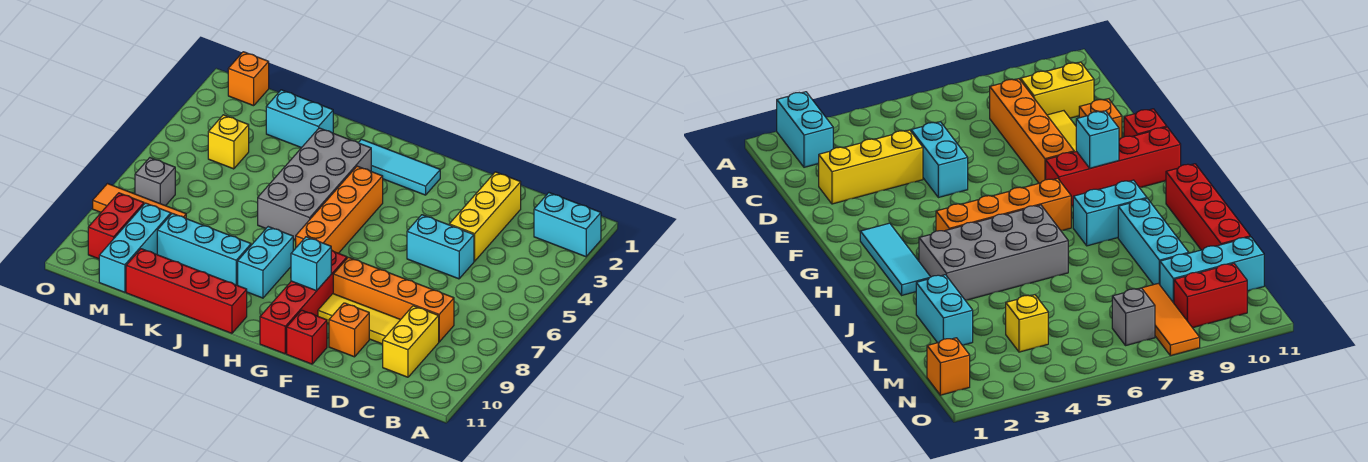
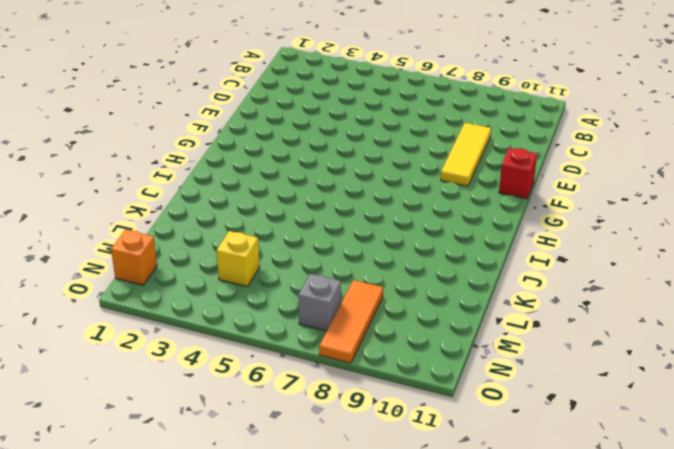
none -> cyan brick A2:B2 level 1
none -> orange brick C8:F8 level 1
none -> yellow brick C9:C10 level 1

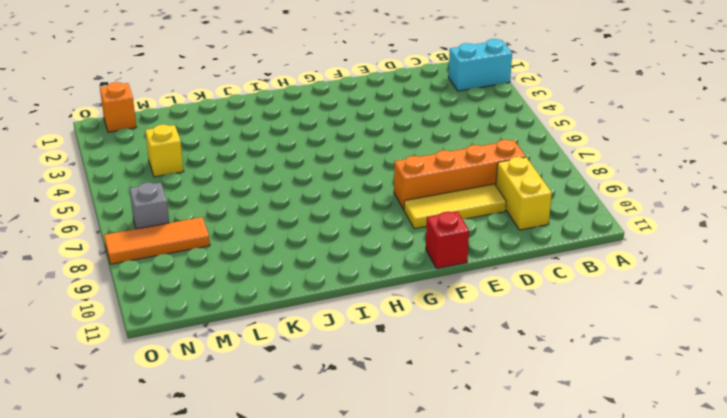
none -> yellow brick D2:D4 level 1
none -> cyan brick D5:E5 level 1
none -> orange brick E10 level 1

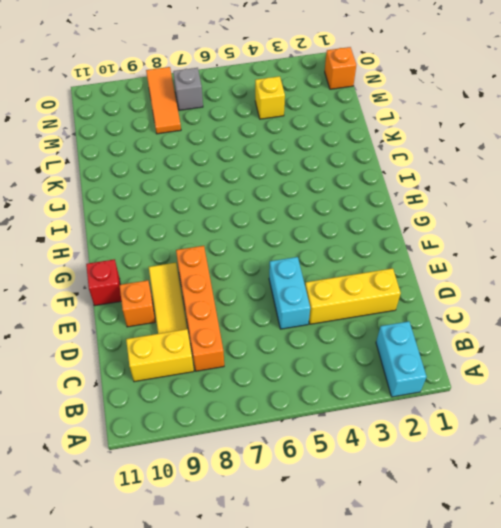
none -> cyan tile G2:I2 level 1
none -> red brick G8:G11 level 1
none -> orange brick H4:H7 level 1

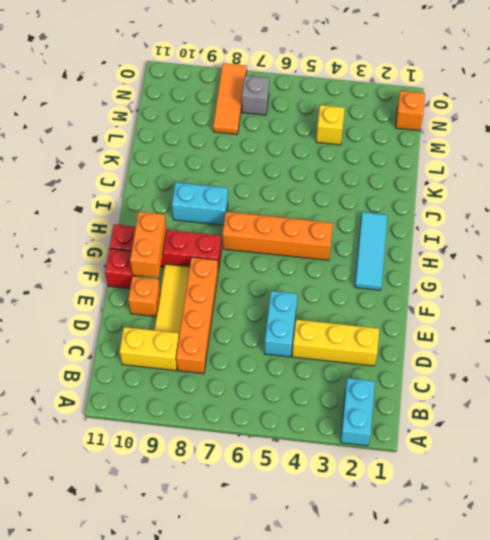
orange brick F10:G10 level 2 -> none
none -> grey brick I3:J6 level 1
none -> red brick I11:L11 level 1
none -> cyan brick J9:L9 level 1

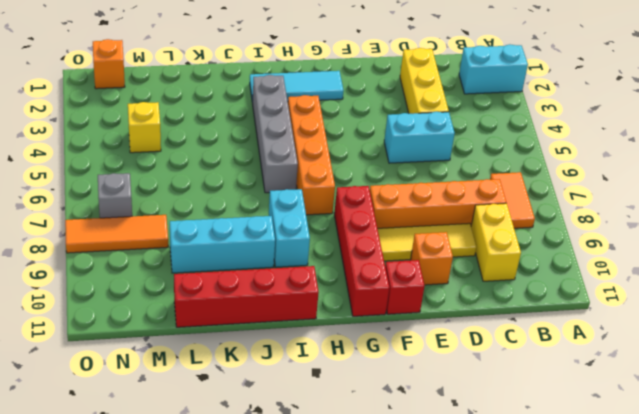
orange tile B7:B8 level 1 -> none
grey brick I3:I6 level 1 -> grey brick I3:J6 level 1
none -> cyan brick K2:L2 level 1
none -> cyan brick M9:M11 level 1
none -> red brick N9:N10 level 1

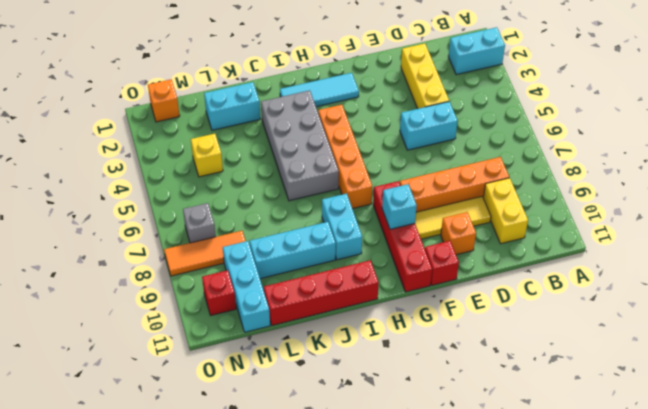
red brick N10 level 1 -> red brick N9:N10 level 1

